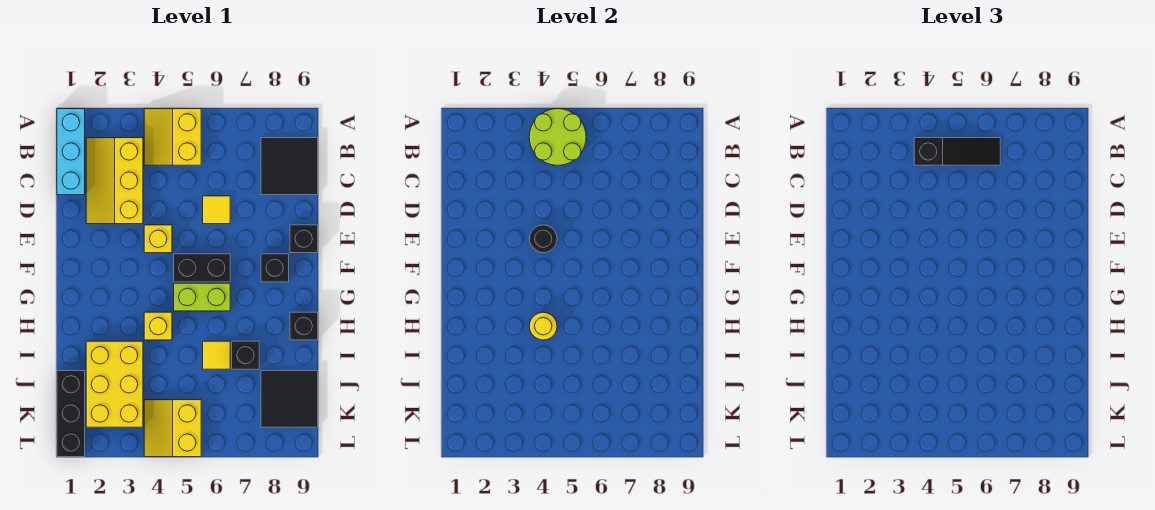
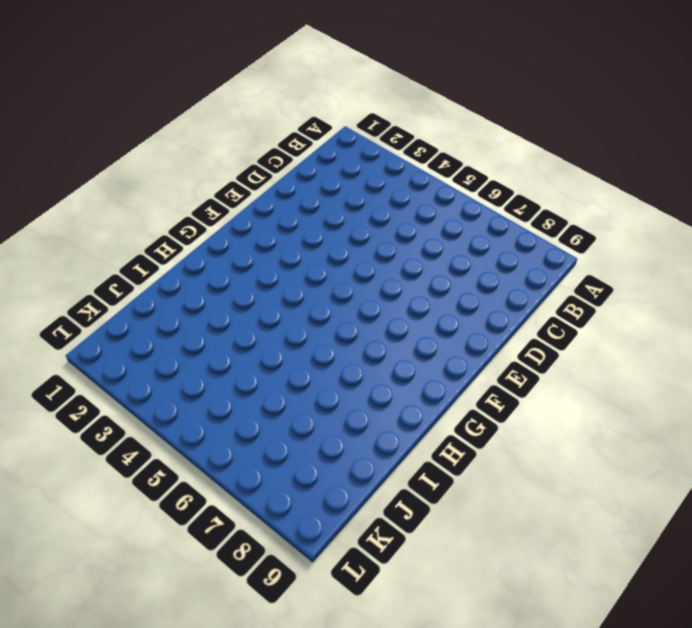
none -> cyan brick A1:C1 level 1
none -> yellow slope A4:B5 level 1 top 5
none -> yellow slope B2:D3 level 1 top 3

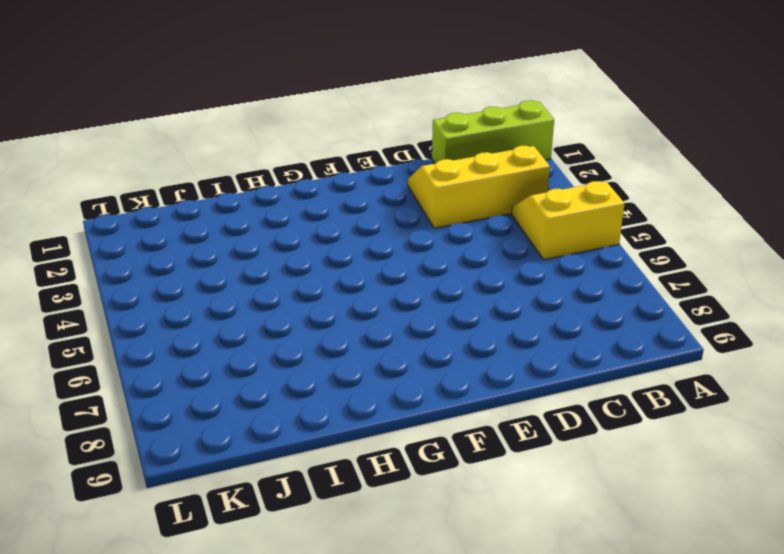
lime brick A1:C1 level 1 -> cyan brick A1:C1 level 1
none -> black tile B8:C9 level 1
none -> yellow tile D6 level 1
none -> yellow brick E4 level 1

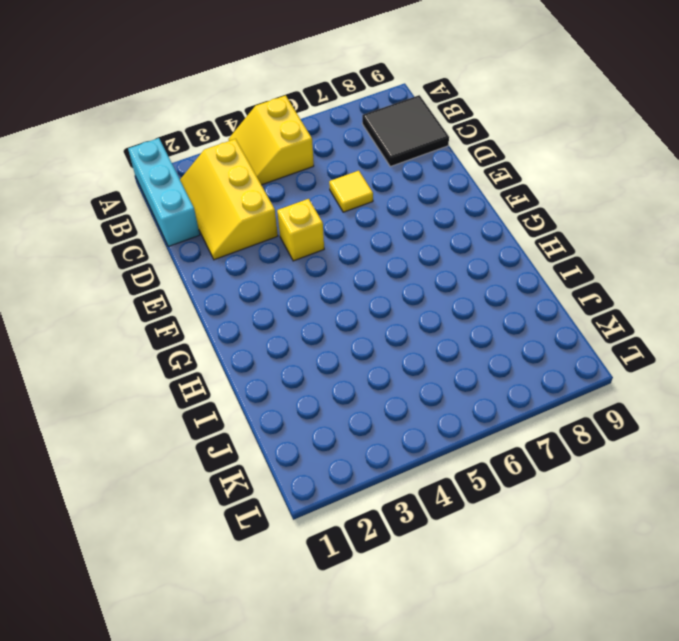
none -> black brick E9 level 1
none -> black brick F5:F6 level 1
none -> black brick F8 level 1

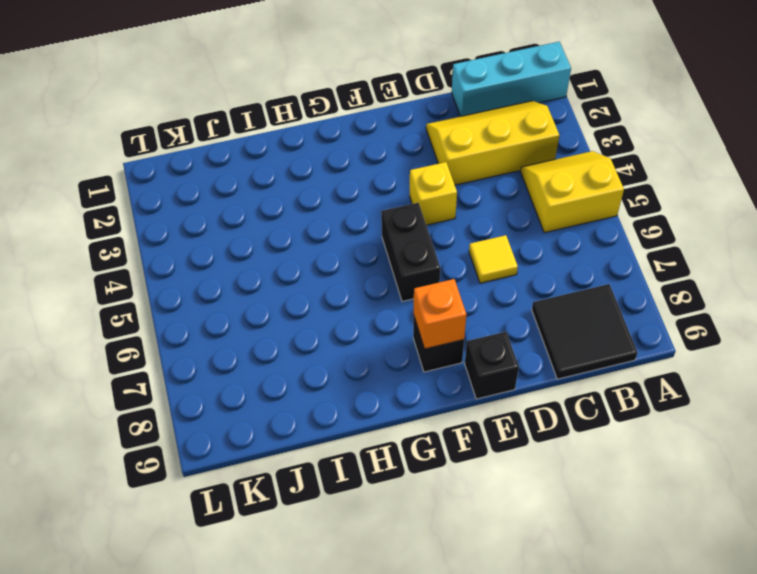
orange brick F8 level 2 -> none
none -> lime brick G5:G6 level 1
none -> yellow brick H4 level 1
none -> black brick H9 level 1

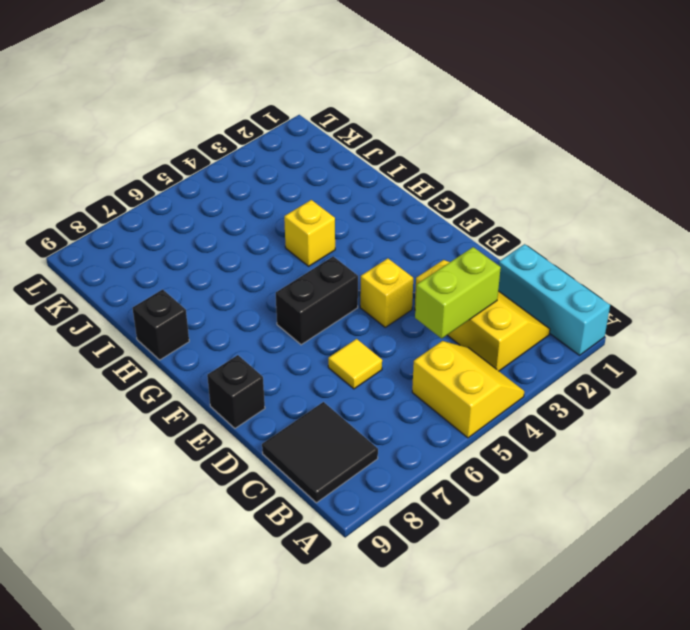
lime brick C3:C4 level 2 -> lime brick G5:G6 level 1
none -> black brick F8 level 1
none -> yellow brick I2:K3 level 1
none -> yellow tile I6 level 1

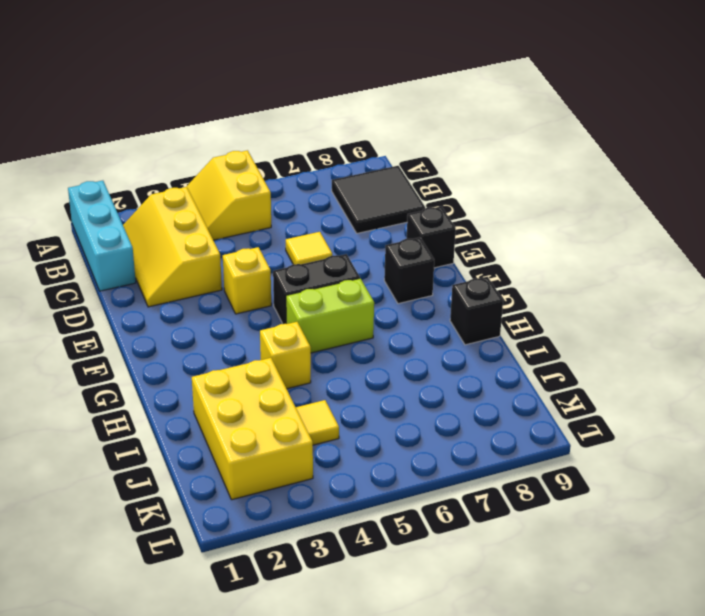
yellow tile J4 level 1 -> yellow tile I6 level 1
none -> black brick I7 level 1
none -> black brick J1:L1 level 1
none -> black tile J8:K9 level 1

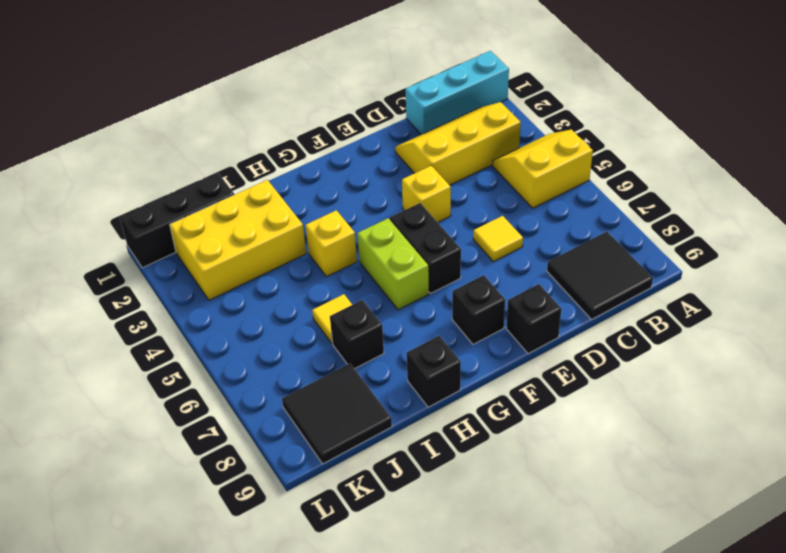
none -> yellow slope K4:L5 level 1 top 5
none -> lime round brick A4:B5 level 2
none -> black round brick E4 level 2

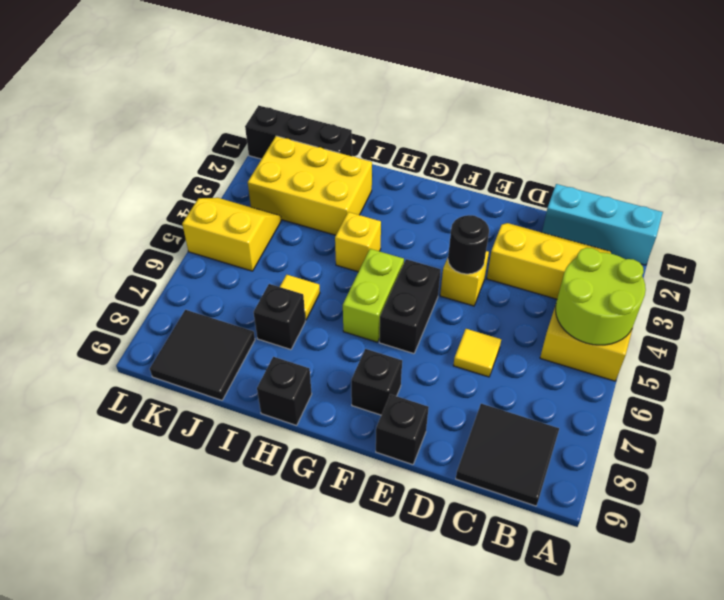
none -> yellow round brick H4 level 2
none -> black slope B4:B6 level 3 top 4

